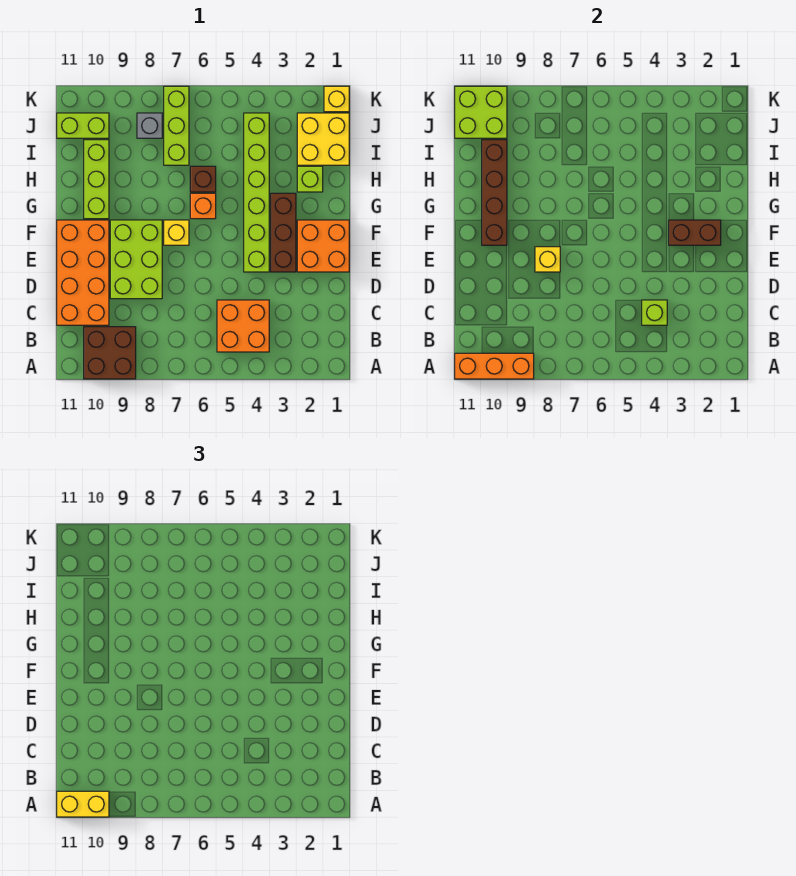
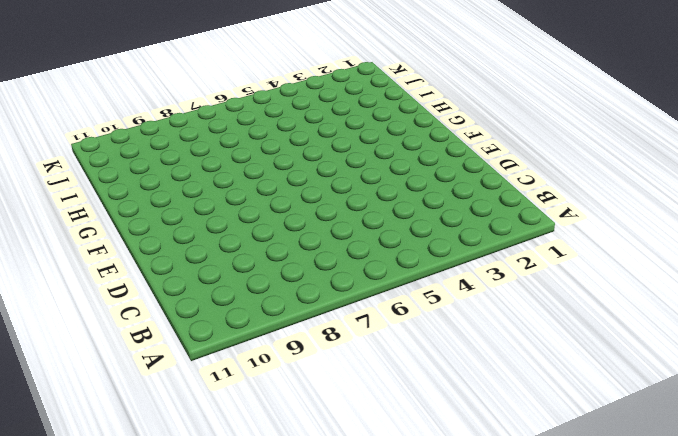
none -> brown brick A9:B10 level 1
none -> orange brick B4:C5 level 1
none -> orange brick C10:F11 level 1

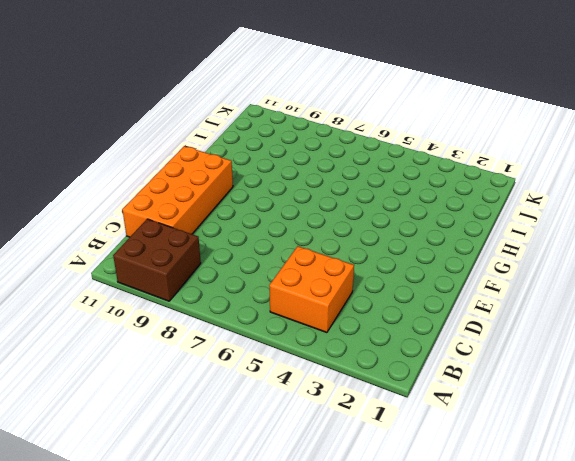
none -> lime brick D8:F9 level 1
none -> orange brick E1:F2 level 1
none -> brown brick E3:G3 level 1

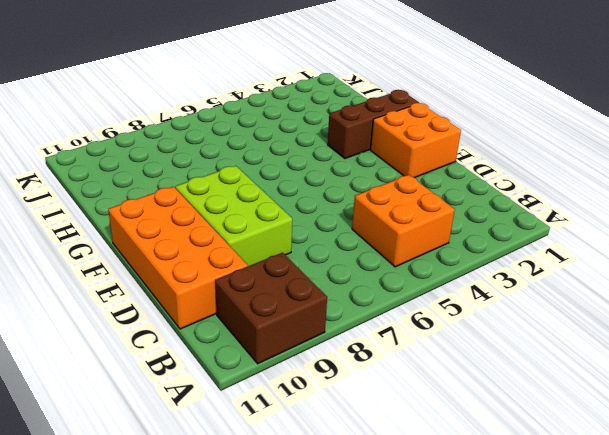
brown brick G1:G3 level 1 -> brown brick E3:G3 level 1
none -> lime brick E4:J4 level 1
none -> yellow brick F7 level 1
none -> orange brick G6 level 1

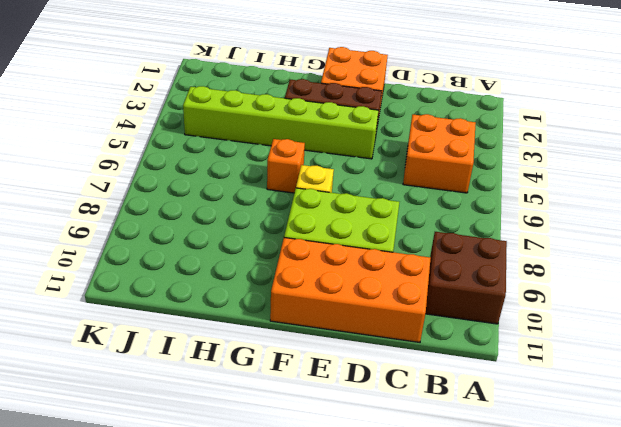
none -> lime brick G10:I10 level 1
none -> lime brick H2 level 1
none -> brown brick H6 level 1

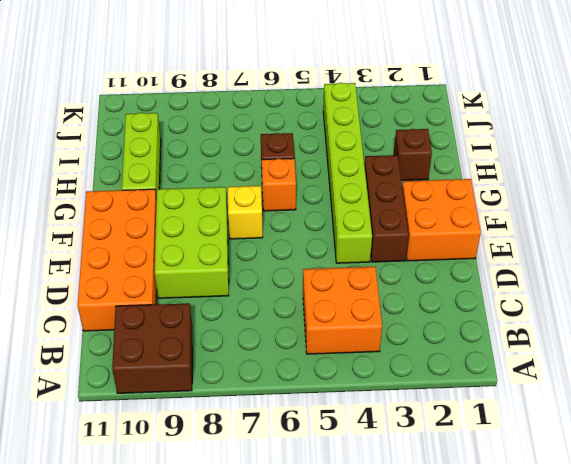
brown brick H2 level 1 -> lime brick H2 level 1
none -> yellow brick I1:J2 level 1
none -> lime brick I7:K7 level 1
none -> grey brick J8 level 1

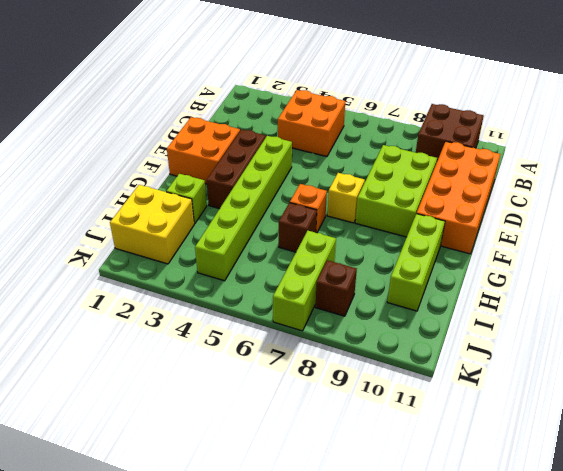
brown brick J8 level 1 -> grey brick J8 level 1
none -> lime brick J10:J11 level 1
none -> yellow brick K1 level 1
none -> orange brick A9:A11 level 2

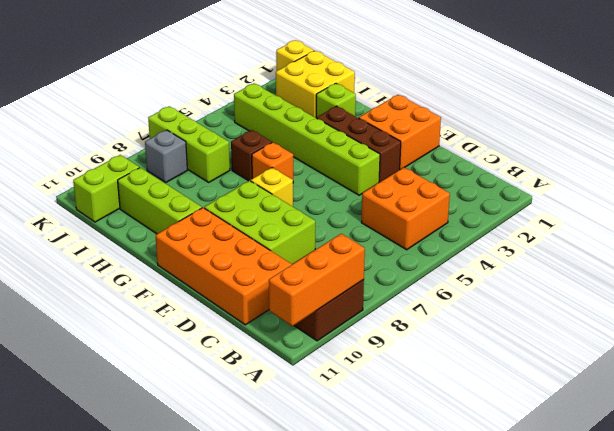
none -> lime brick C4 level 2
none -> yellow brick E8 level 2
none -> brown brick F2:F3 level 2

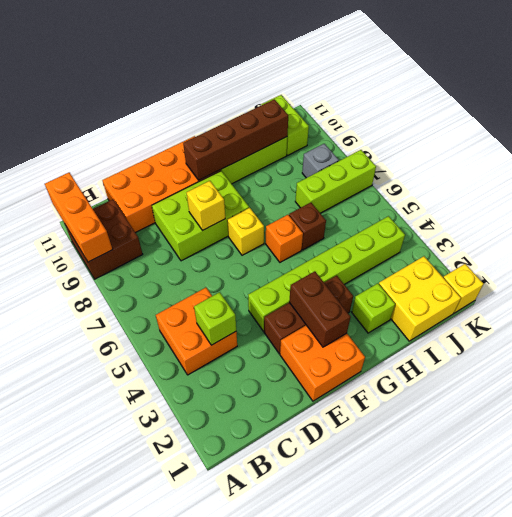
none -> lime brick J10:K11 level 2
none -> yellow brick A10:A11 level 3

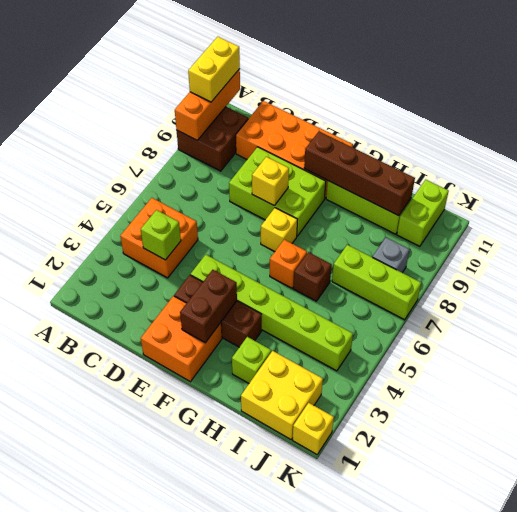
none -> lime brick J10:K11 level 2

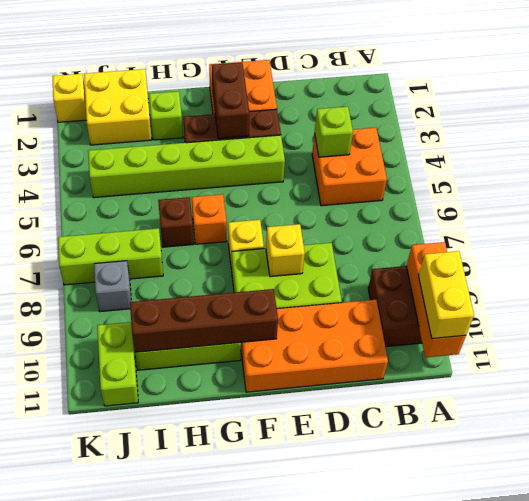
none -> lime brick J10:K11 level 2

